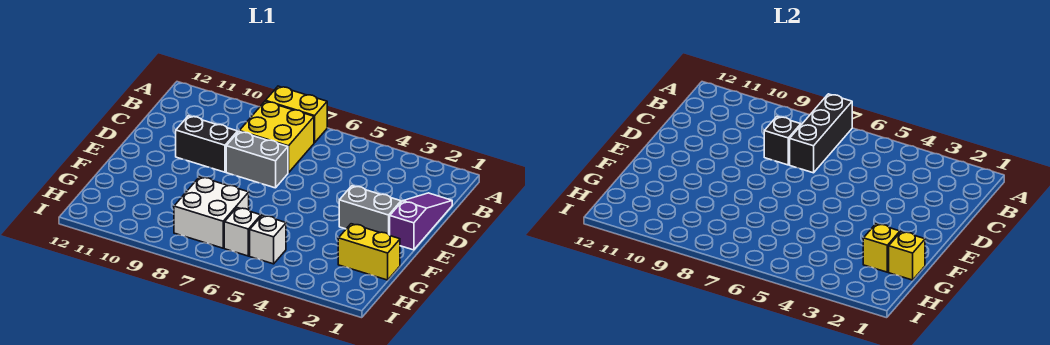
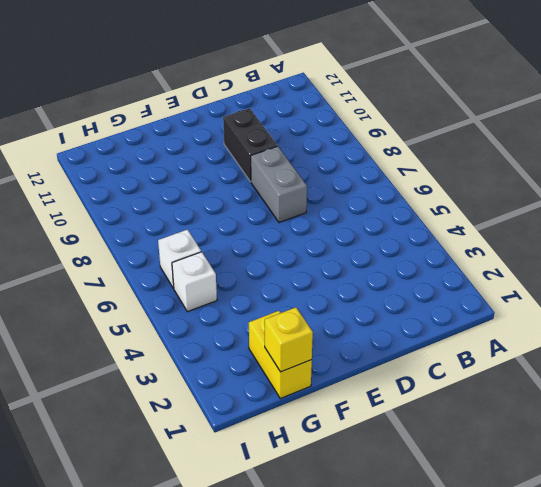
none -> yellow brick A7:A8 level 1
none -> yellow brick B7:C8 level 1
none -> purple slope C1:E1 level 1 top E

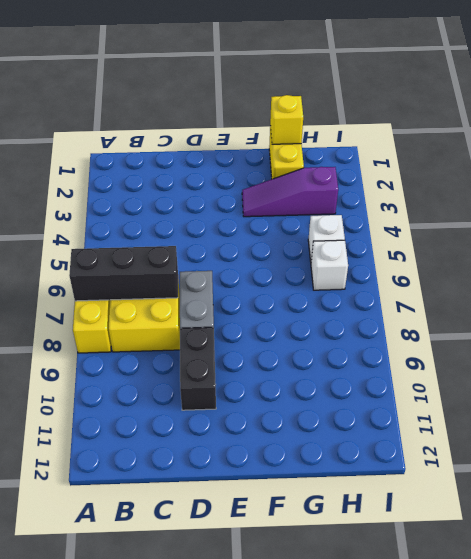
purple slope F3:H3 level 1 top H -> purple slope C1:E1 level 1 top E
none -> grey brick E2:E3 level 1
none -> white brick G7:H8 level 1
none -> black brick C8 level 2

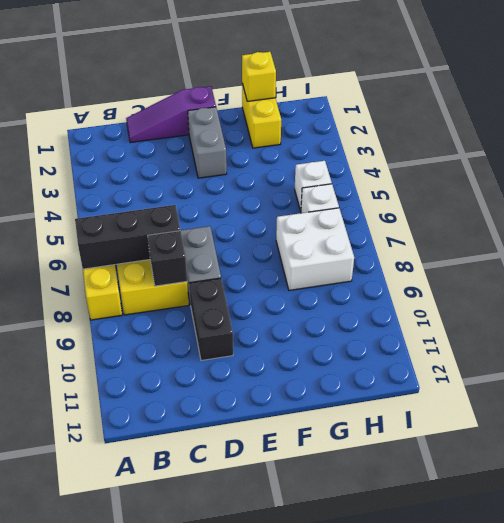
none -> yellow brick G2 level 2

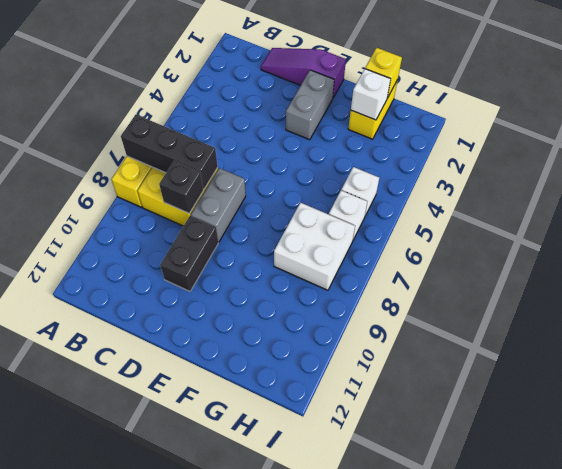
white brick G2 level 2 -> yellow brick G2 level 2

